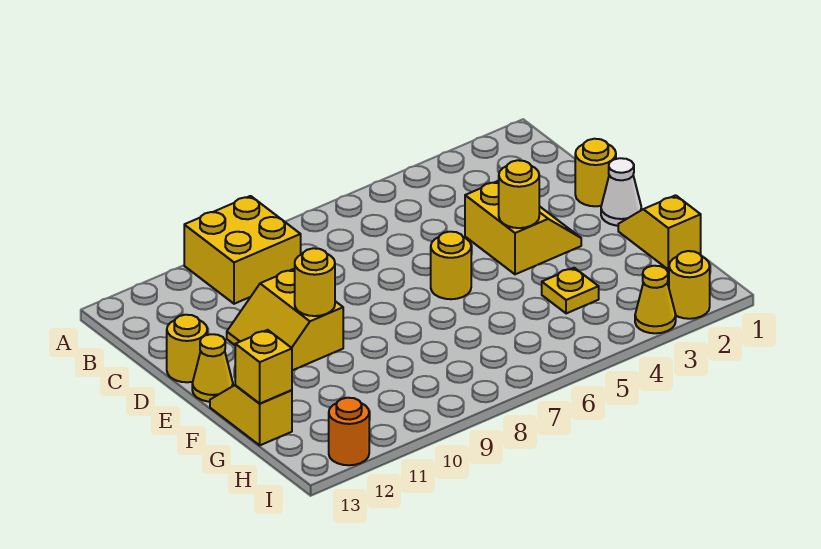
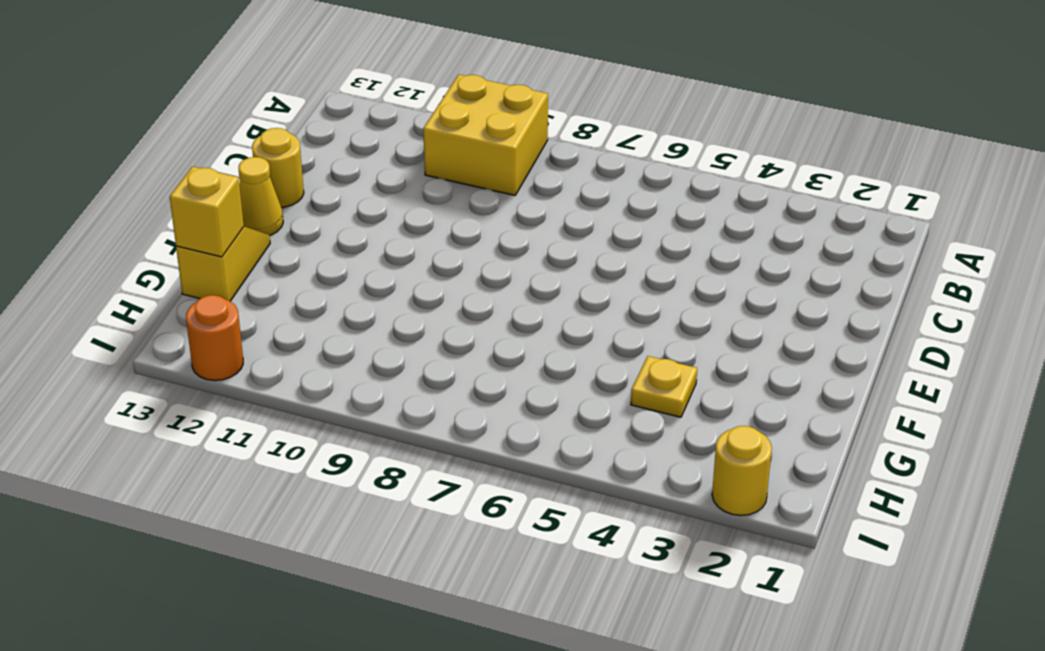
none -> yellow round brick D1 level 1
none -> yellow slope D3:E4 level 1 top 4
none -> yellow slope D10:E11 level 1 top 10

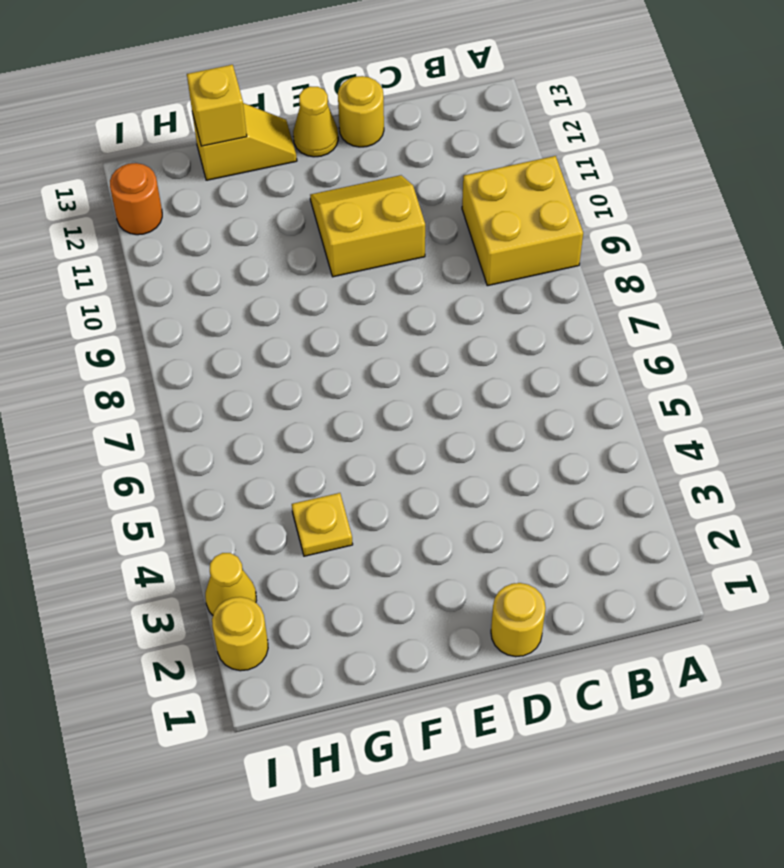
none -> yellow slope D3:E4 level 1 top 4
none -> white cone E1 level 1
none -> yellow round brick E6 level 1

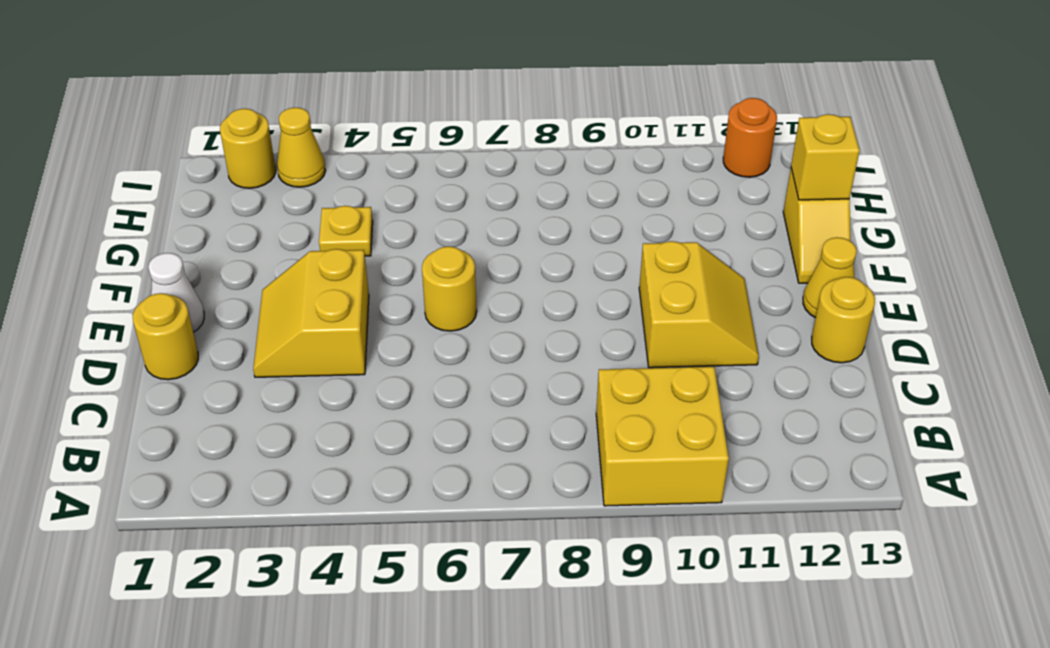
none -> yellow slope F1:G1 level 1 top G
none -> yellow round brick E4 level 2
none -> yellow round brick E10 level 2

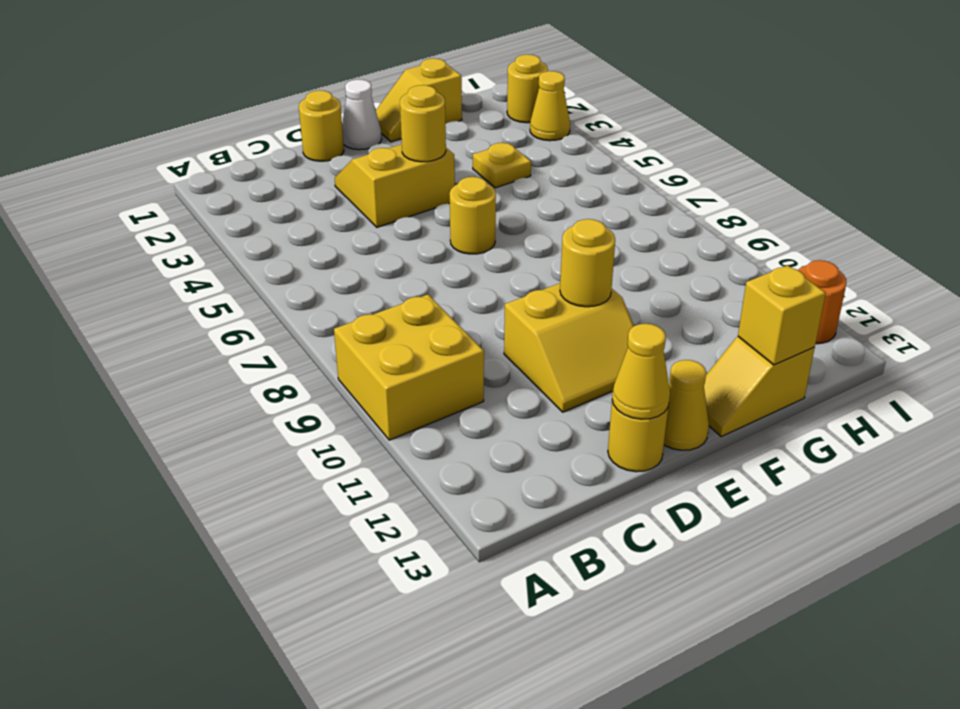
yellow cone D13 level 2 -> none

